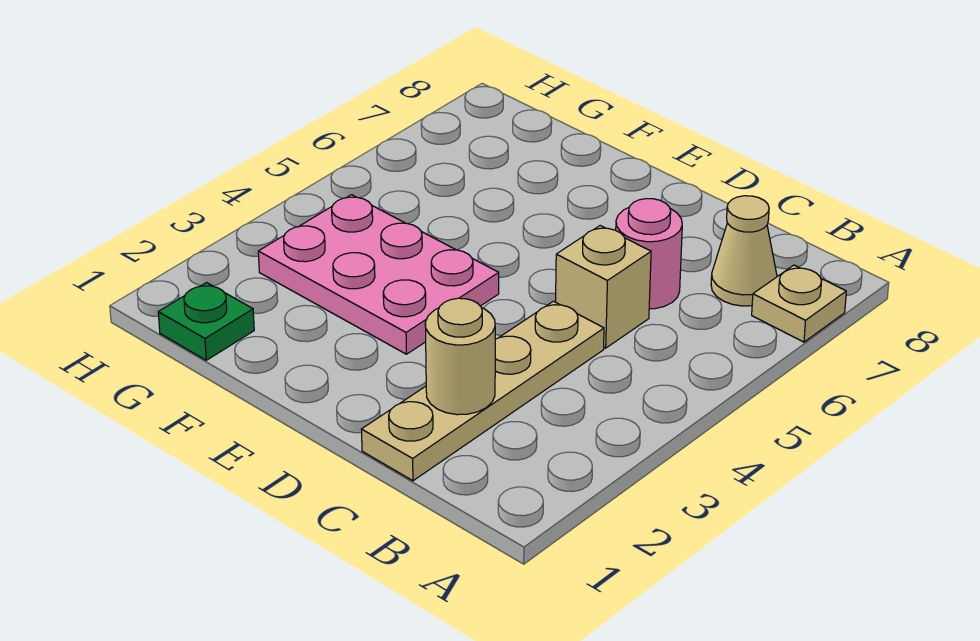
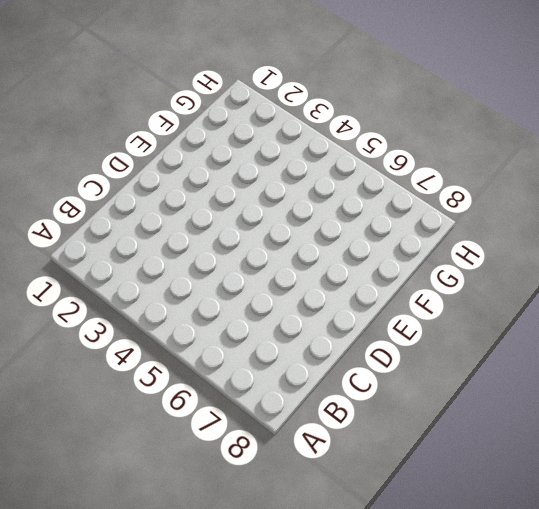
none -> tan plate A7 level 1
none -> tan cone B7 level 1

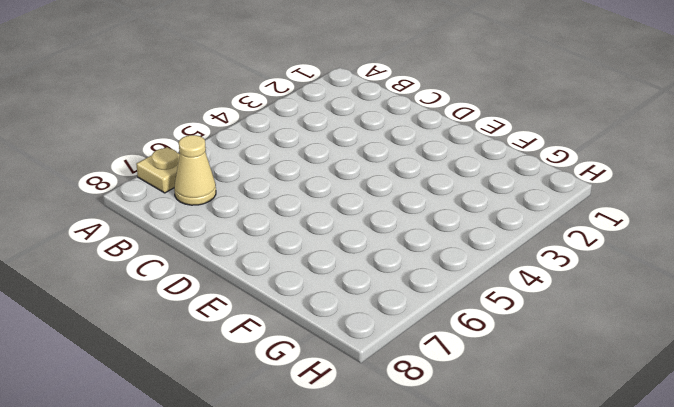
none -> tan plate C1:C4 level 1
none -> tan brick C5 level 1

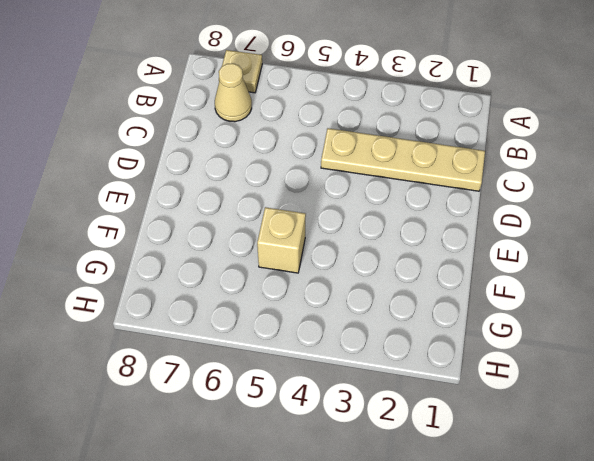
tan brick F5 level 1 -> tan brick C5 level 1
none -> pink round brick C6 level 1
none -> pink plate E3:G4 level 1

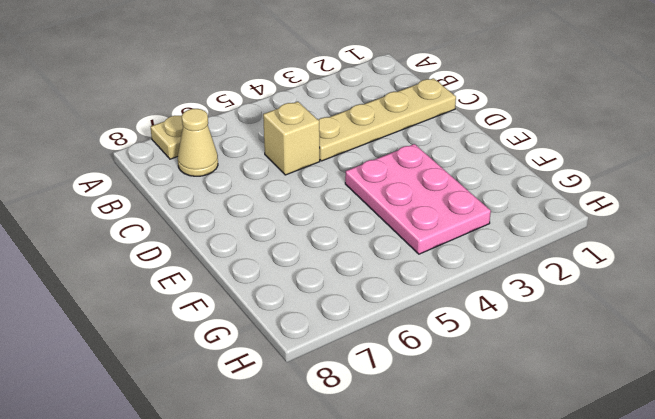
none -> pink round brick C6 level 1
none -> green plate G1 level 1

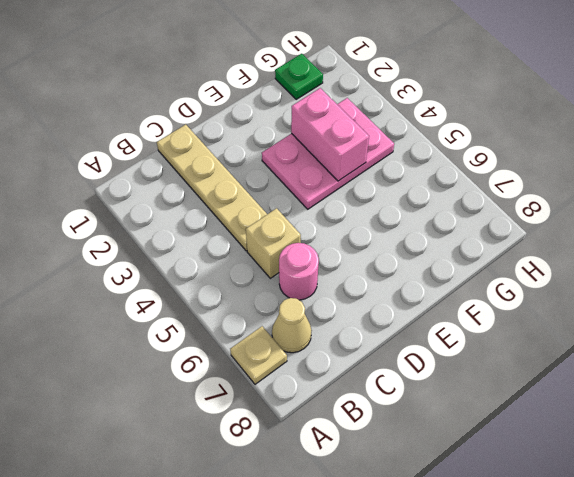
pink brick F3:F4 level 2 -> none
none -> tan round brick C2 level 2

